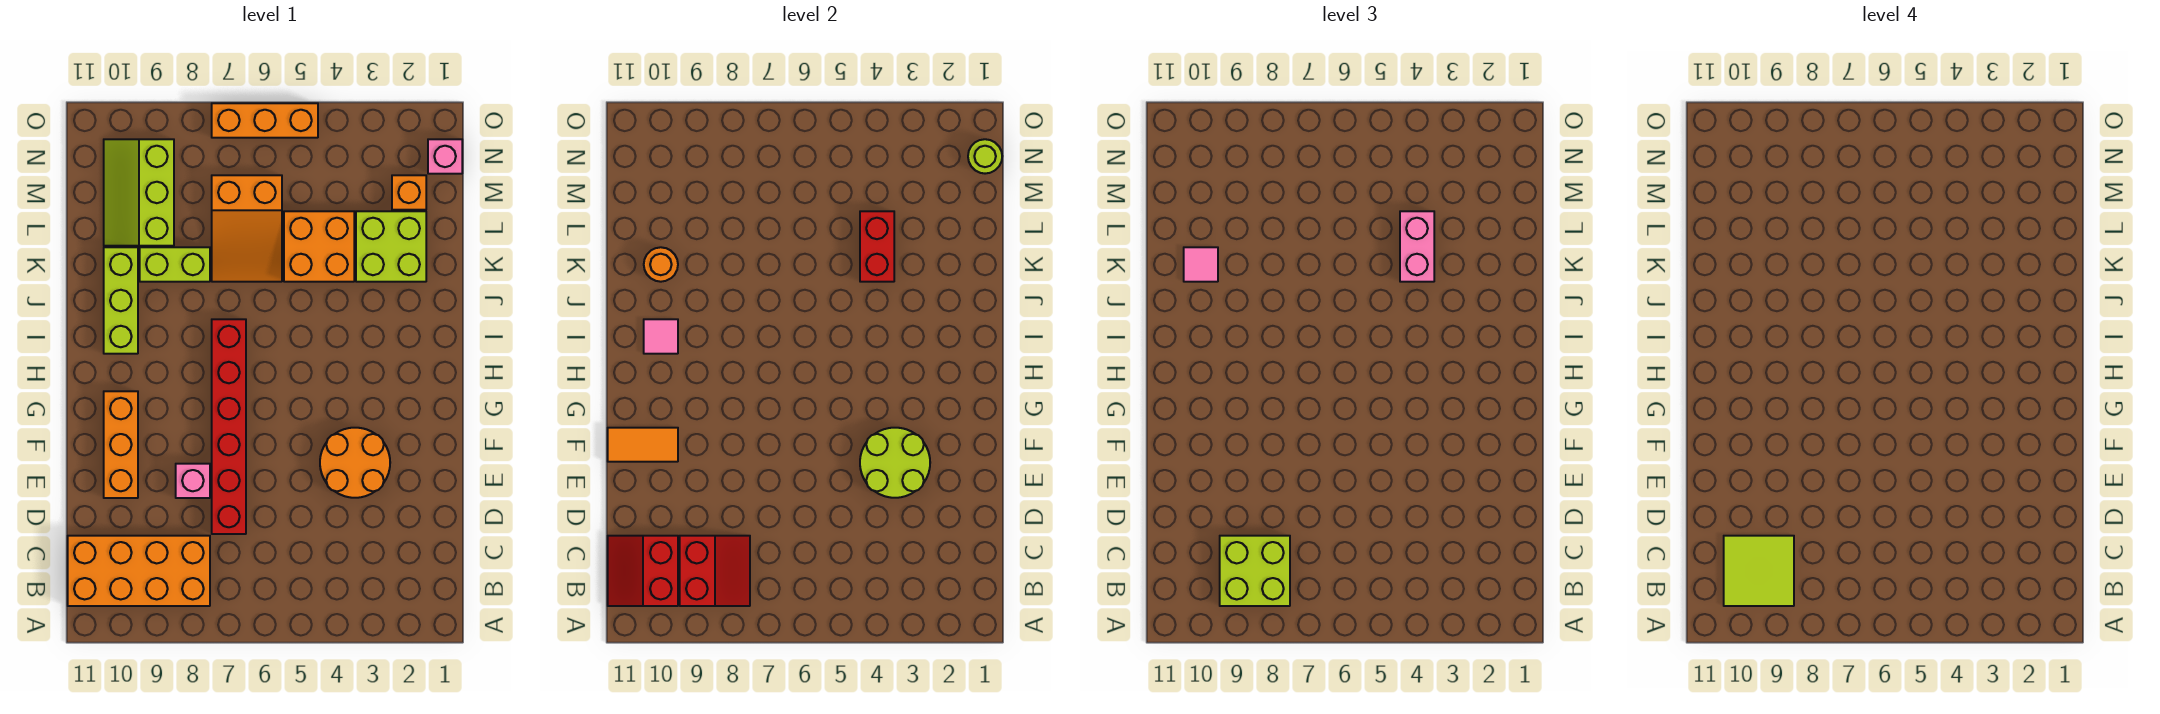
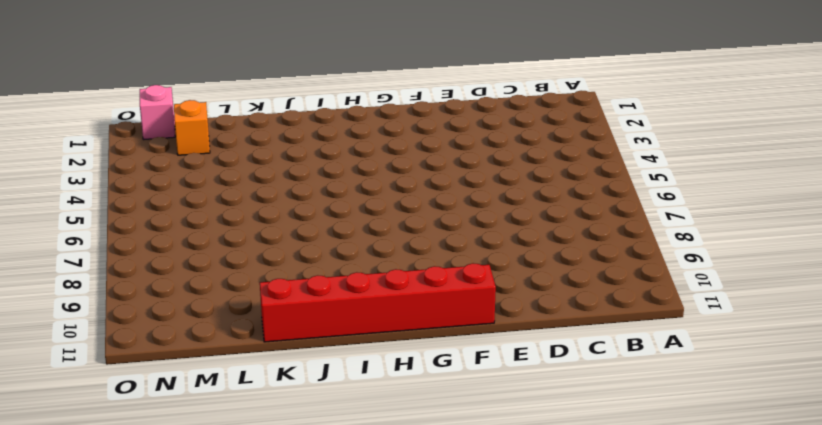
red brick F11:K11 level 1 -> red brick D7:I7 level 1
none -> orange brick B8:C11 level 1
none -> orange round brick E3:F4 level 1
none -> pink brick E8 level 1

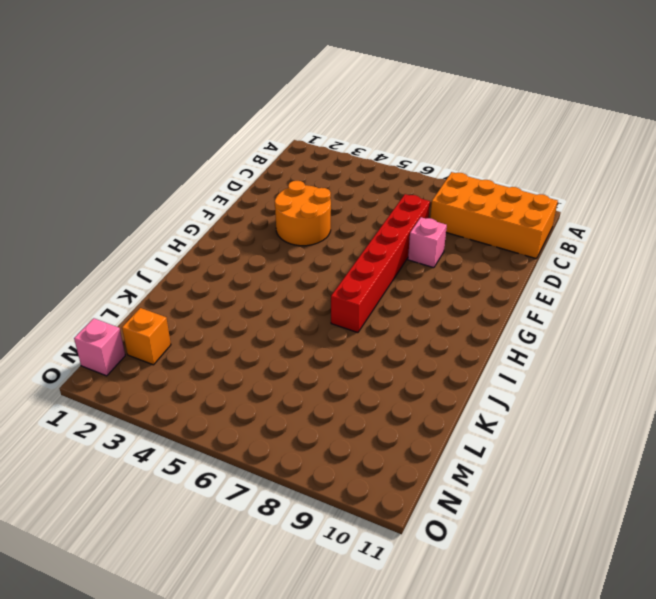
none -> orange brick E10:G10 level 1
none -> lime brick I10:K10 level 1
none -> lime brick K2:L3 level 1

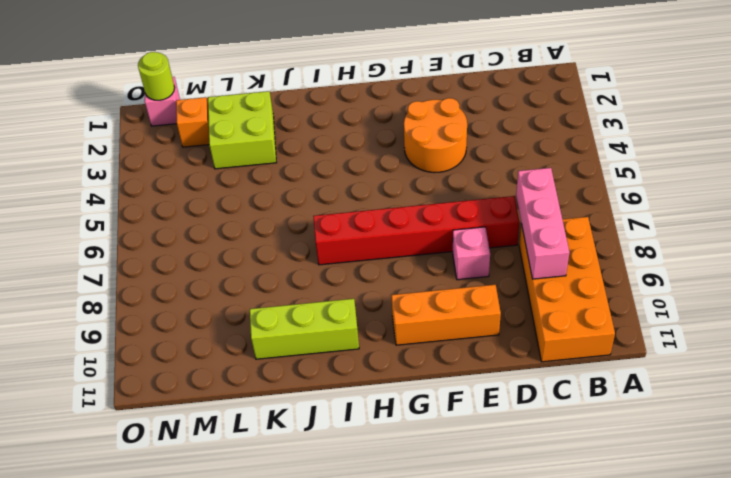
pink brick C7:C9 level 2 -> red slope B8:C9 level 2 top 9
none -> orange brick K4:L5 level 1
none -> orange slope K6:M7 level 1 top M
none -> lime brick K8:K9 level 1

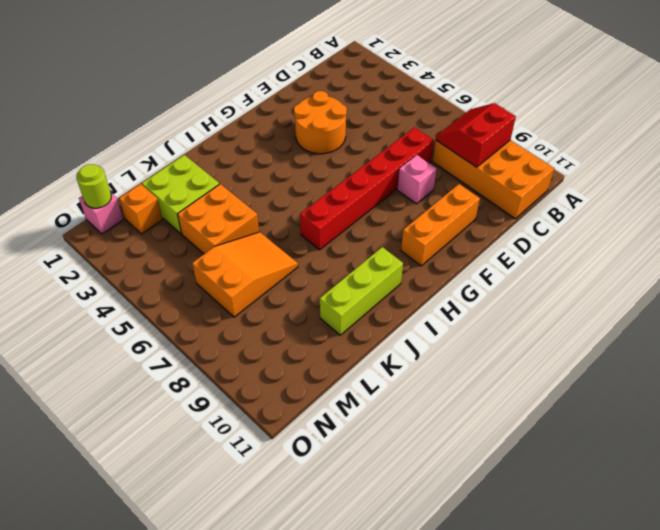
none -> lime brick K8:K9 level 1
none -> lime slope L9:N10 level 1 top 9
none -> orange brick O5:O7 level 1

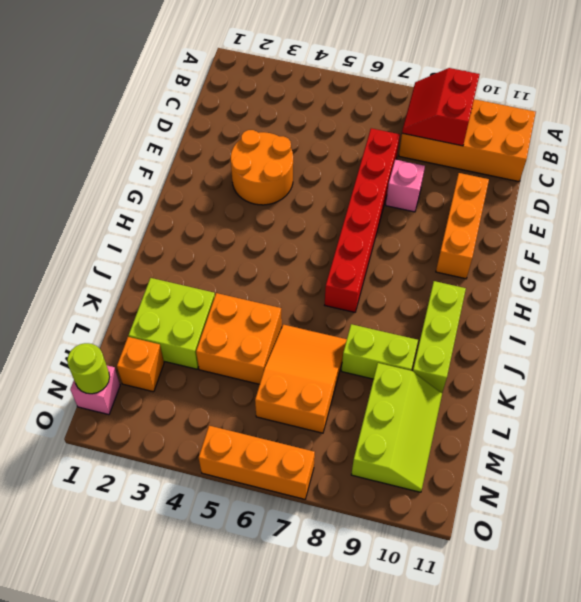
none -> red slope B10:C11 level 2 top 10
none -> lime round brick E3:F4 level 2
none -> orange tile F10:F11 level 2

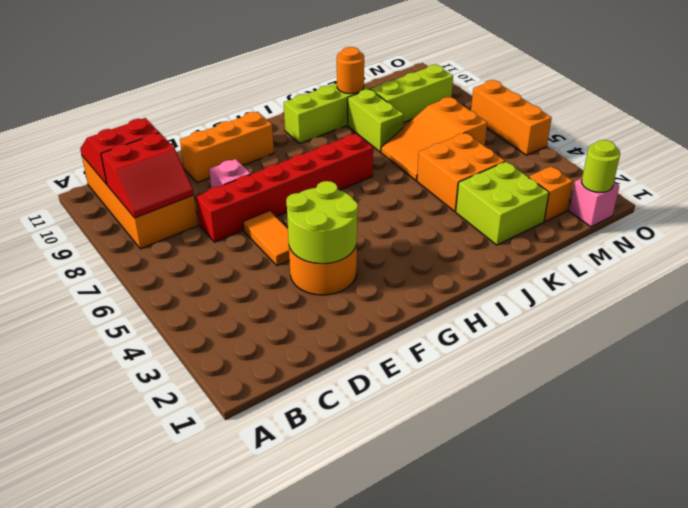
orange tile E5:E6 level 1 -> orange tile F10:F11 level 2
none -> pink tile I10 level 2
none -> red brick K4:L4 level 2
none -> lime brick B8:C9 level 3

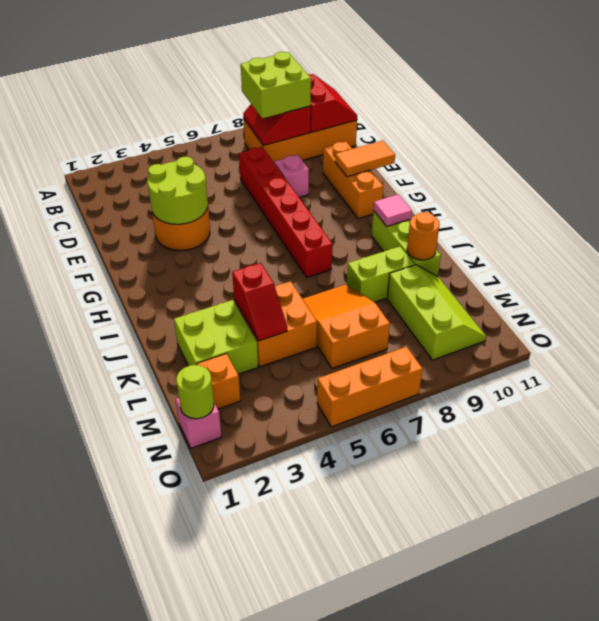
red slope K4:L4 level 2 top K -> red brick K4:L4 level 2
none -> pink brick K4:L4 level 3
none -> pink tile K10 level 3
none -> lime tile B9:C10 level 4

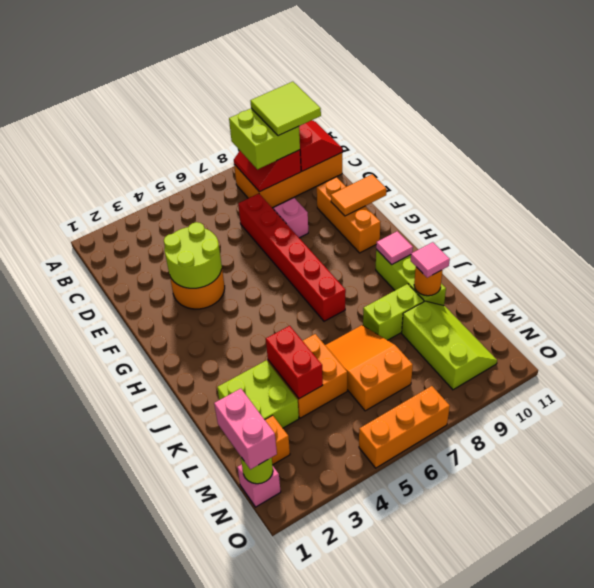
pink brick M1:N1 level 3 -> pink brick K4:L4 level 3

